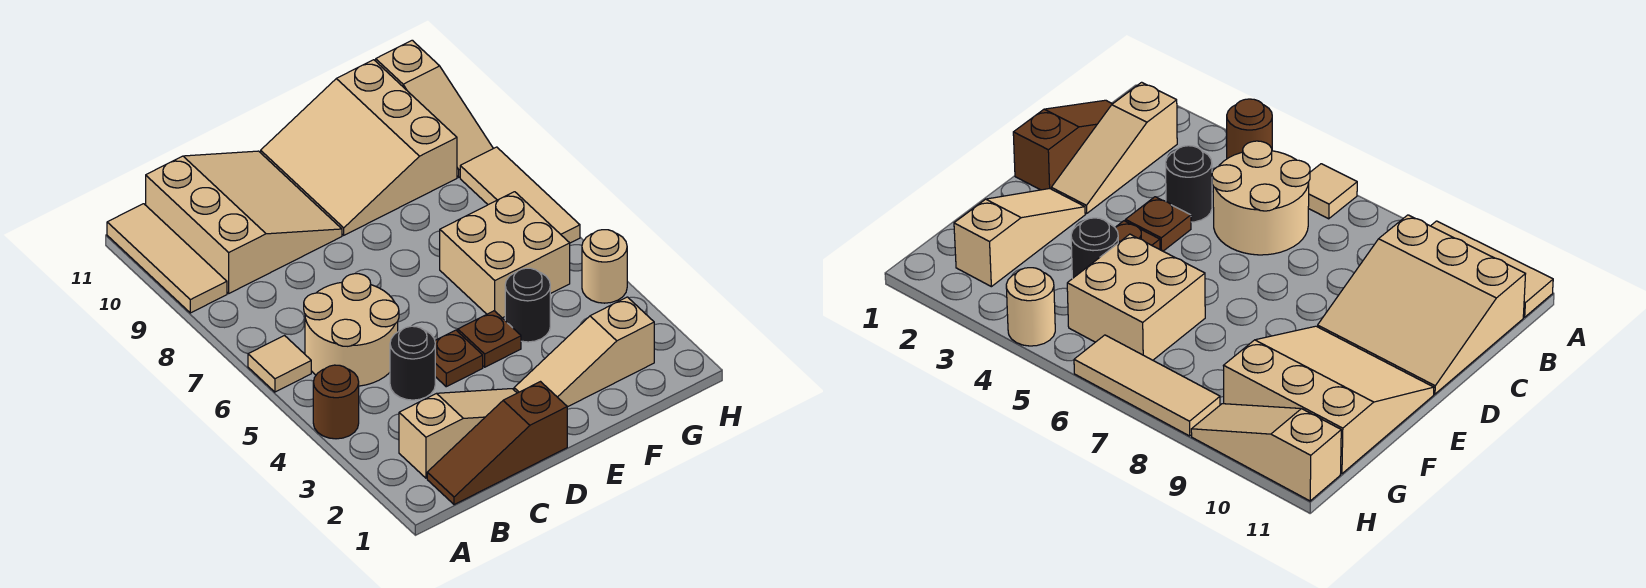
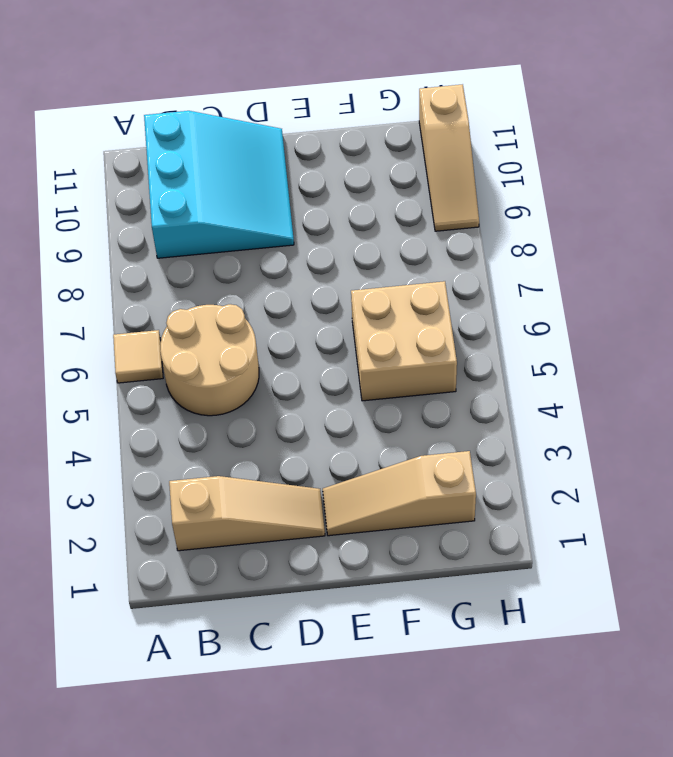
cyan slope B9:D11 level 1 top B -> tan slope B9:D11 level 1 top B
none -> brown round brick A4 level 1
none -> tan tile A9:A11 level 1
none -> brown slope B1:D1 level 1 top D

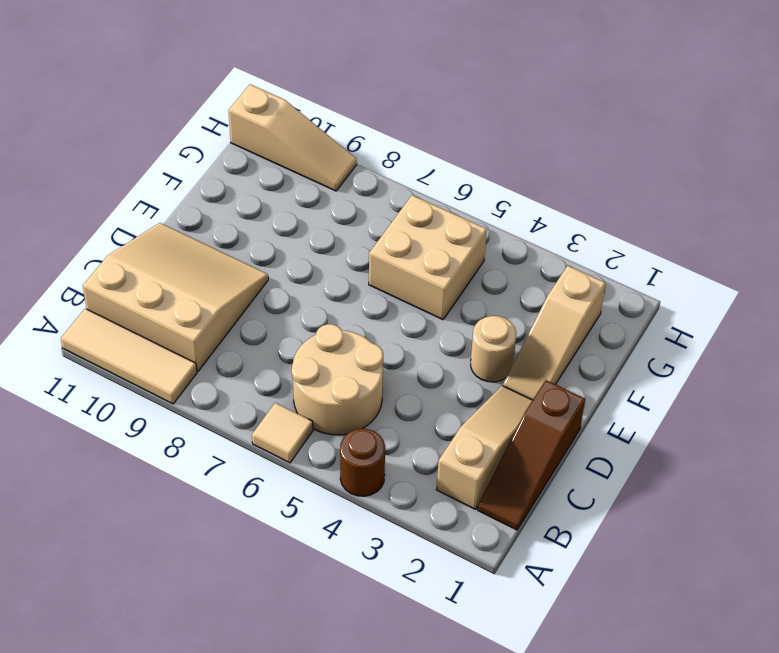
tan round brick E3 level 1 -> tan round brick H4 level 1
none -> black round brick C4 level 1
none -> brown plate D4 level 1
none -> brown plate E4 level 1

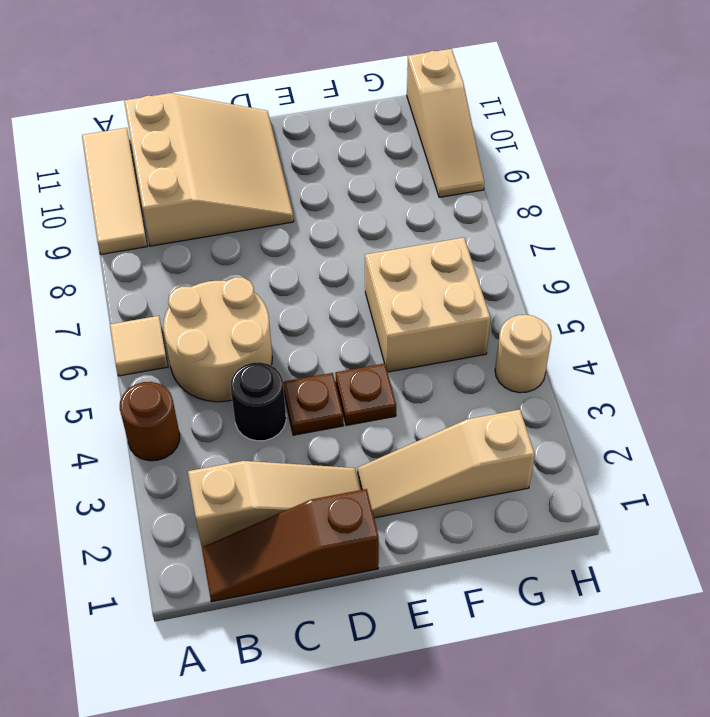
none -> tan slope E9:G11 level 1 top G
none -> black round brick F4 level 1
none -> tan tile H6:H8 level 1

